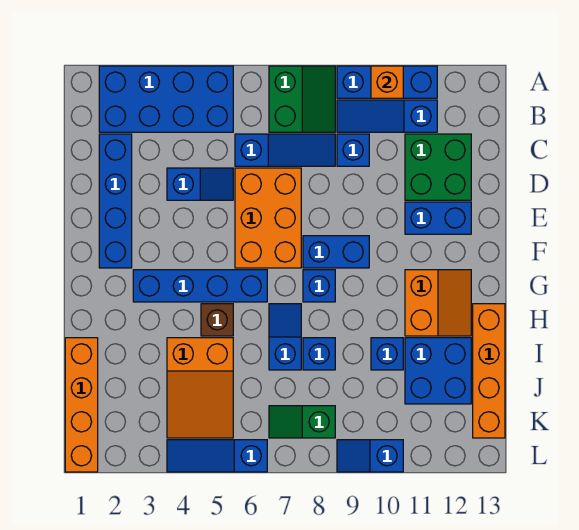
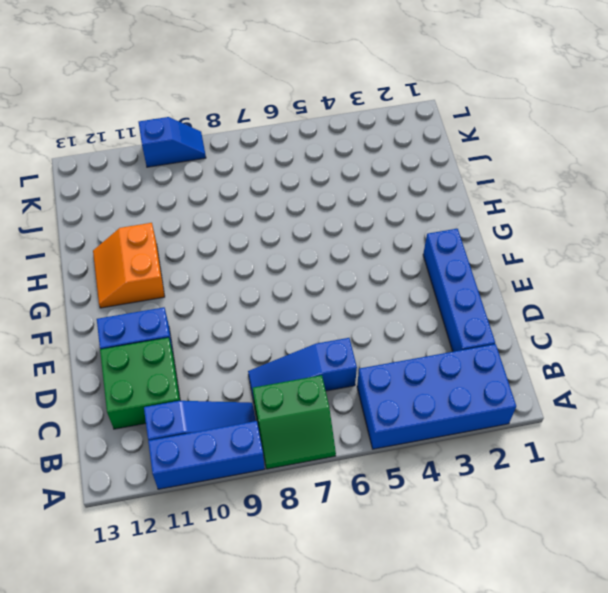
green slope A7:B8 level 1 top B -> green slope A7:B8 level 1 top 7
none -> blue brick C9 level 1
none -> blue slope D4:D5 level 1 top 4
none -> orange brick D6:F7 level 1

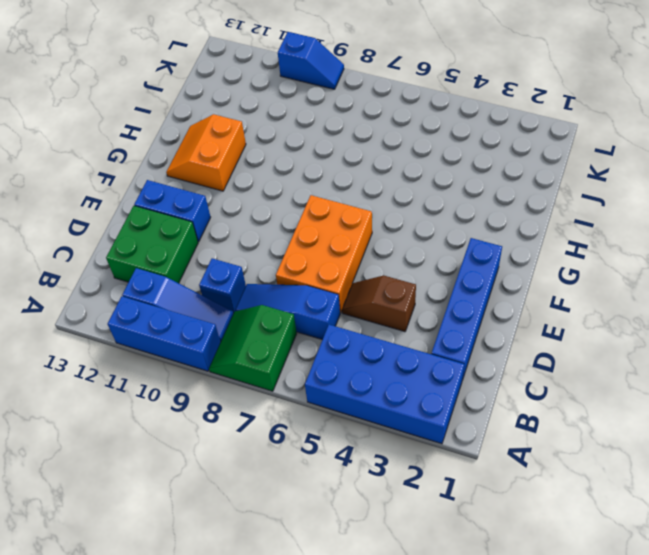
brown slope D4:D5 level 1 top 4 -> blue slope D4:D5 level 1 top 4
none -> blue brick F8:F9 level 1
none -> blue brick G3:G6 level 1
none -> blue brick G8 level 1

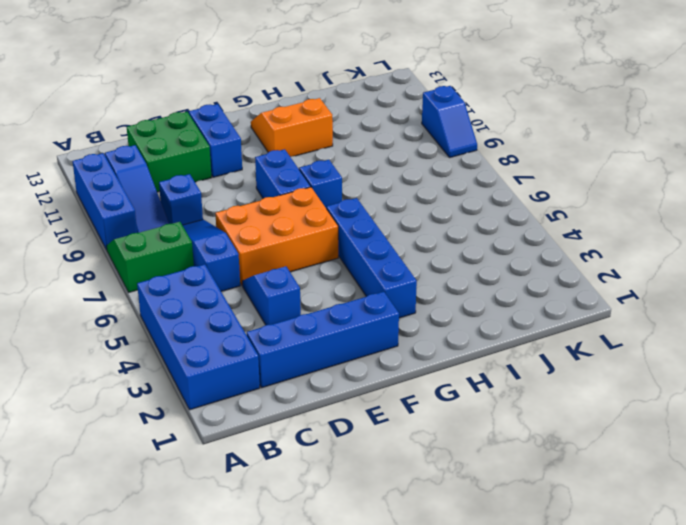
none -> brown brick H5 level 1
none -> blue slope H7:I7 level 1 top I
none -> orange brick H13:K13 level 1

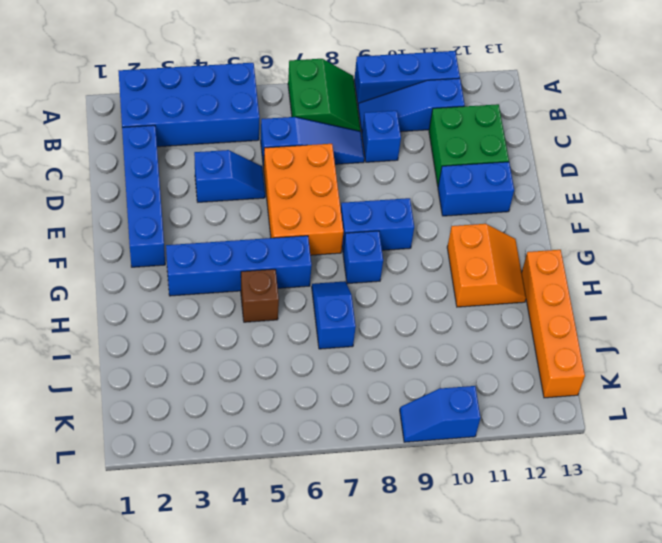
none -> orange brick I1:L1 level 1
none -> orange slope I4:K5 level 1 top I
none -> blue brick I8 level 1

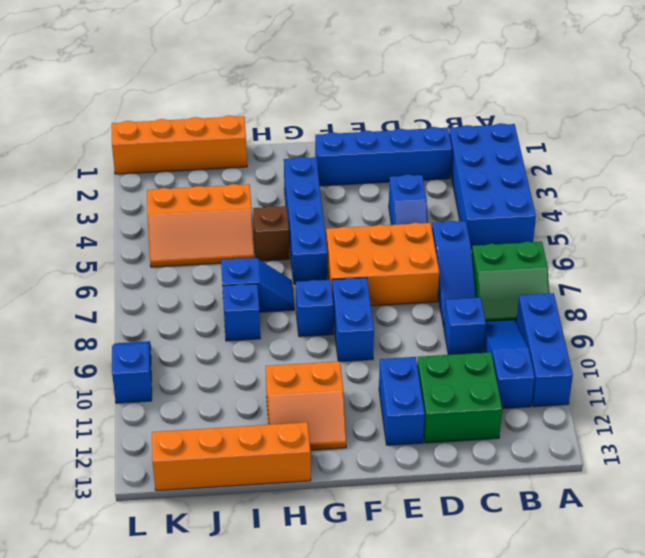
orange slope I4:K5 level 1 top 4 -> orange slope I4:K5 level 1 top I
none -> blue brick I10 level 1
none -> blue brick I11:J12 level 1
none -> green slope K7:K8 level 1 top 8

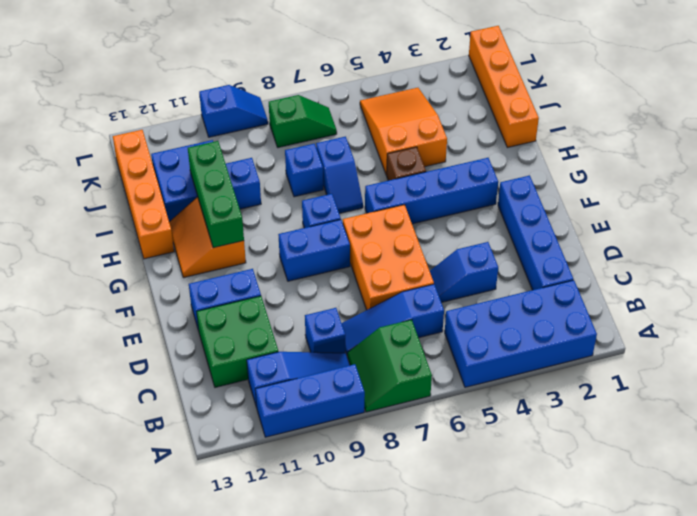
green brick G11:I11 level 2 -> none
none -> blue slope L4:L6 level 1 top 6
none -> orange brick A10 level 2

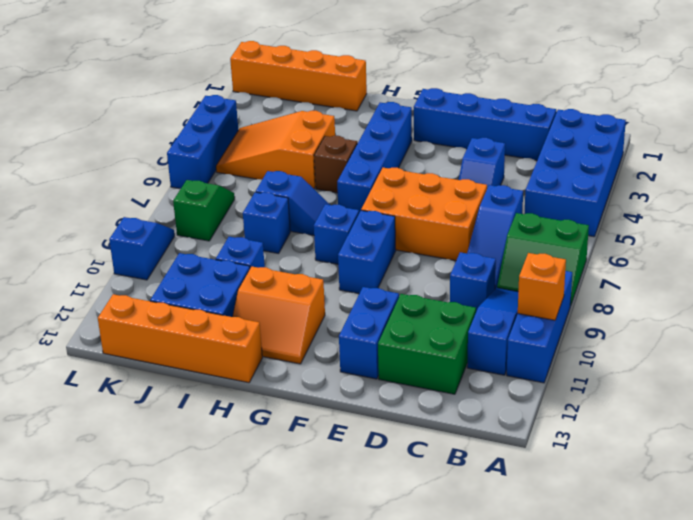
blue brick L4:L6 level 1 -> blue slope L4:L6 level 1 top 6

